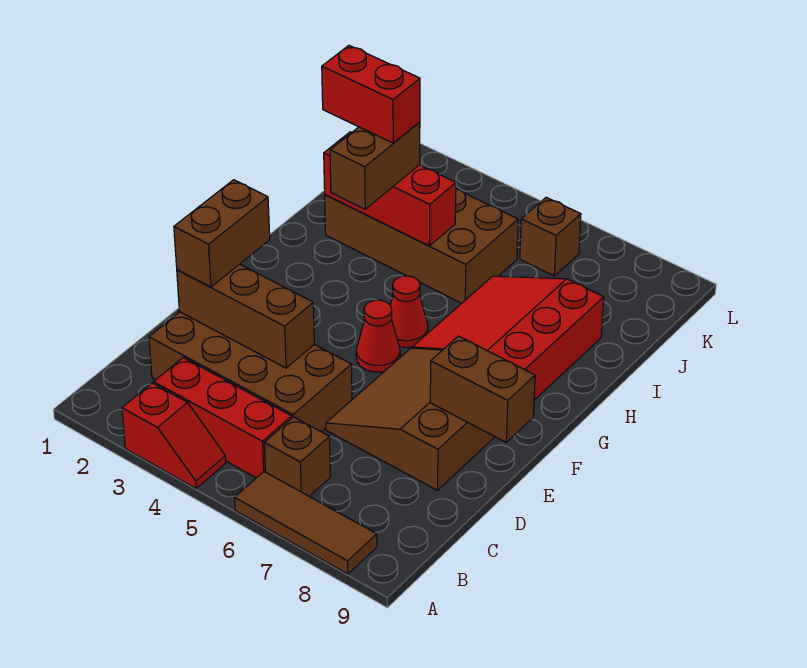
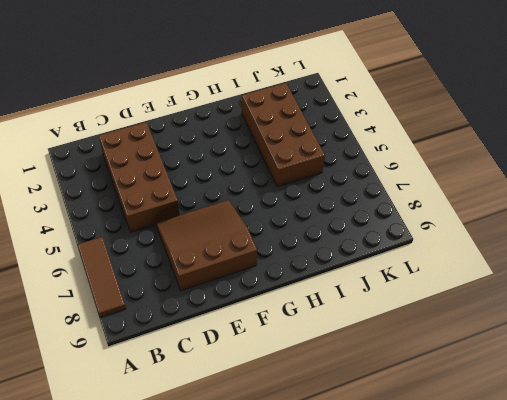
none -> red slope A3:A4 level 1 top 3
none -> red brick B3:B5 level 1
none -> brown brick B6 level 1

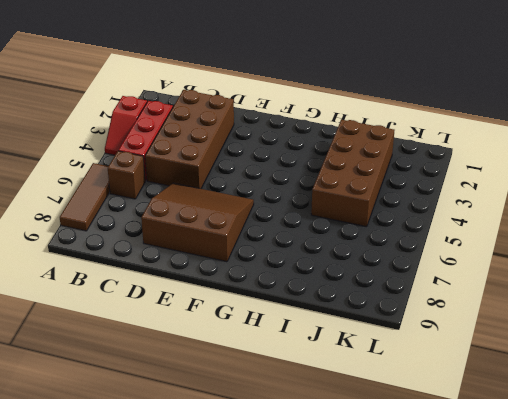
none -> red cone F5 level 1
none -> red cone G5 level 1
none -> red slope G6:I8 level 1 top 8

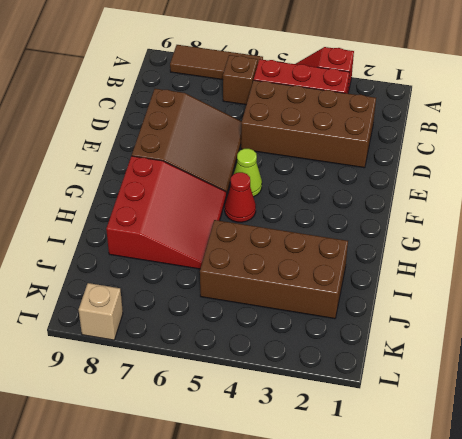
lime cone F5 level 1 -> red cone F5 level 1
tan brick L8 level 1 -> none
none -> brown brick K6 level 1
none -> brown brick D2:D4 level 2
none -> brown brick E8:E9 level 2

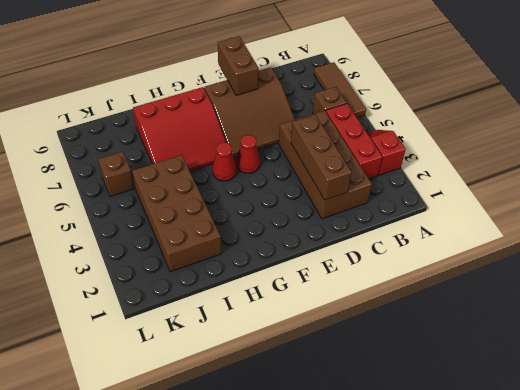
none -> red brick I2:I4 level 2
none -> brown brick D2:E2 level 3
none -> brown brick H3:I3 level 3

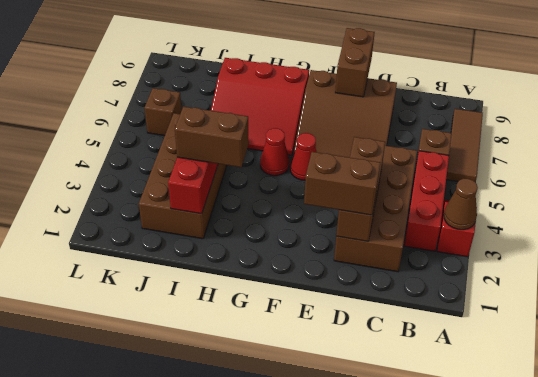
brown cone A3 level 2 -> none
none -> red brick I2:I3 level 4

